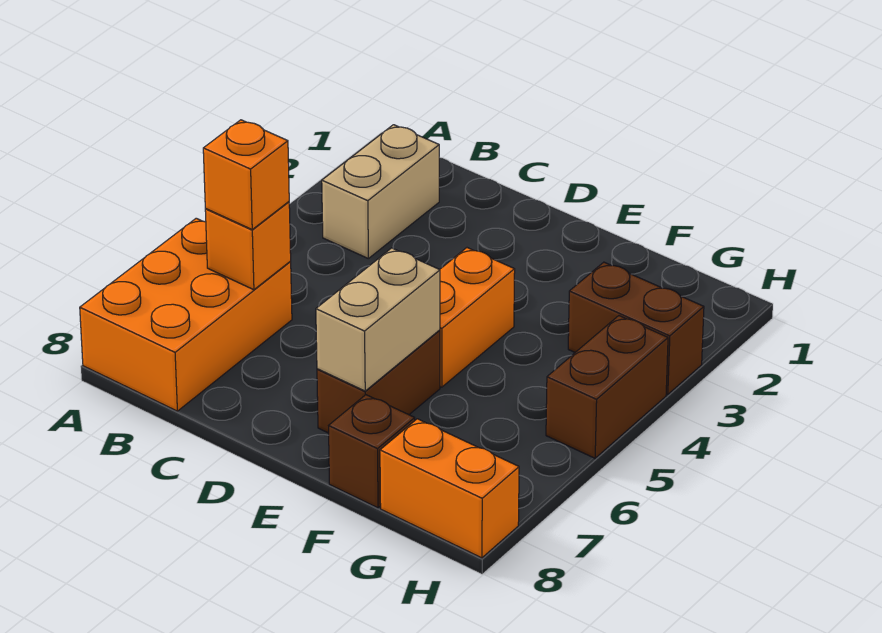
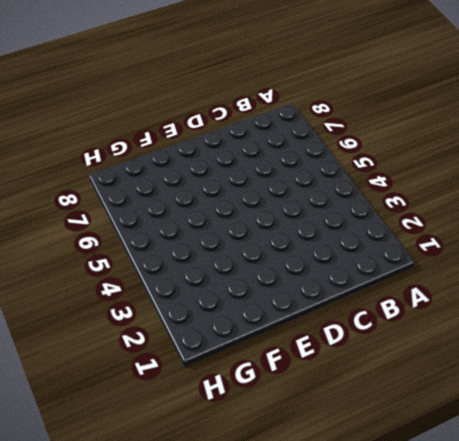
none -> orange brick A6:B8 level 1
none -> tan brick B2:B3 level 1

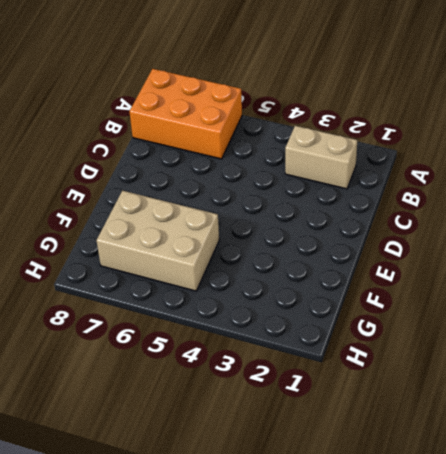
tan brick F5:G7 level 1 -> none
none -> orange brick E4:E5 level 1
none -> brown brick E6:E7 level 1

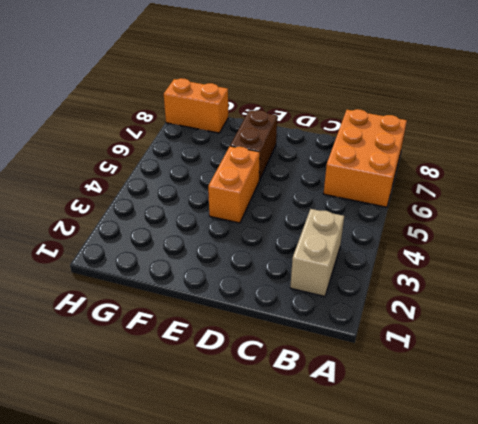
none -> brown brick F8 level 1
none -> brown brick G3:H3 level 1

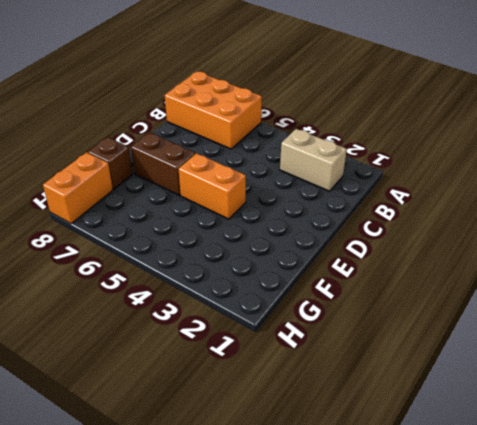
none -> brown brick G3:H3 level 1
none -> brown brick H4:H5 level 1

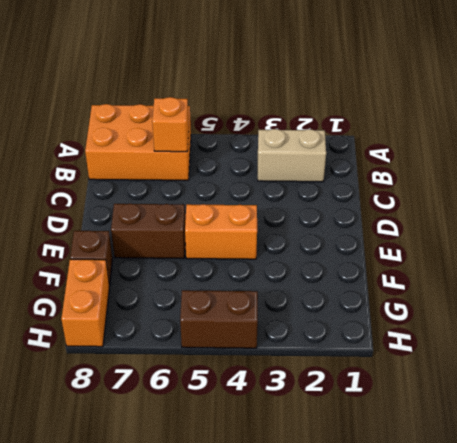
none -> brown brick G3:H3 level 1
none -> tan brick E6:E7 level 2

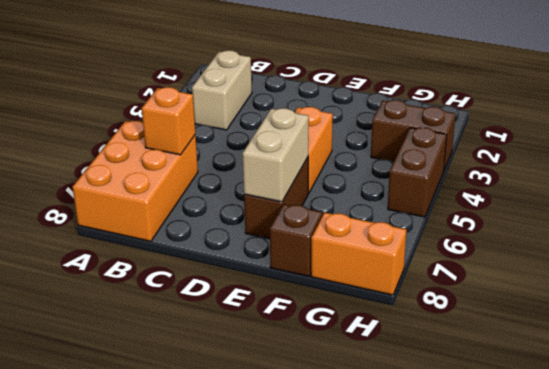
none -> orange brick B6 level 3

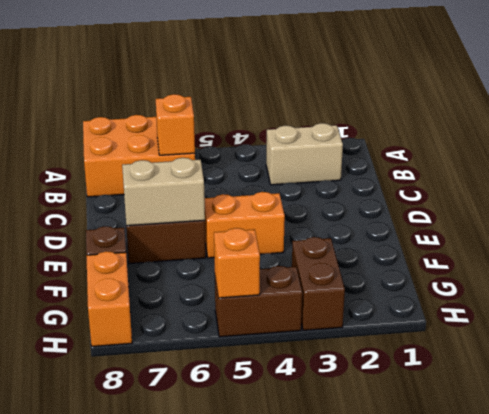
orange brick H5 level 2 -> orange brick B6 level 3

